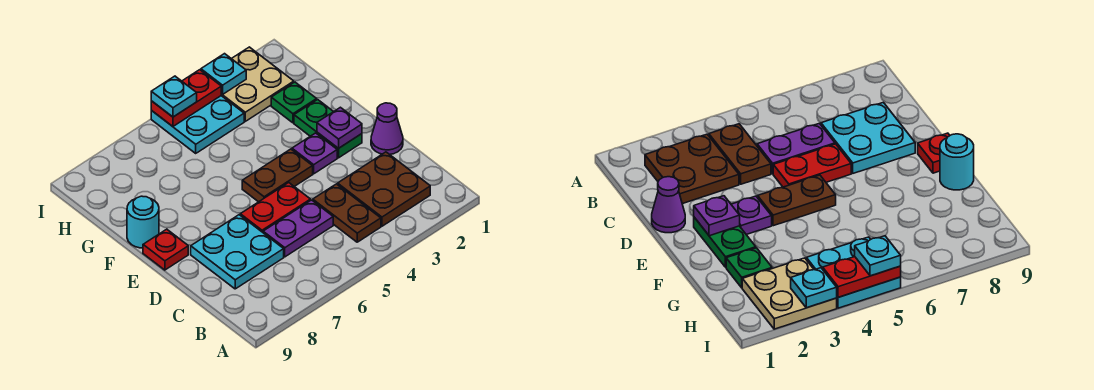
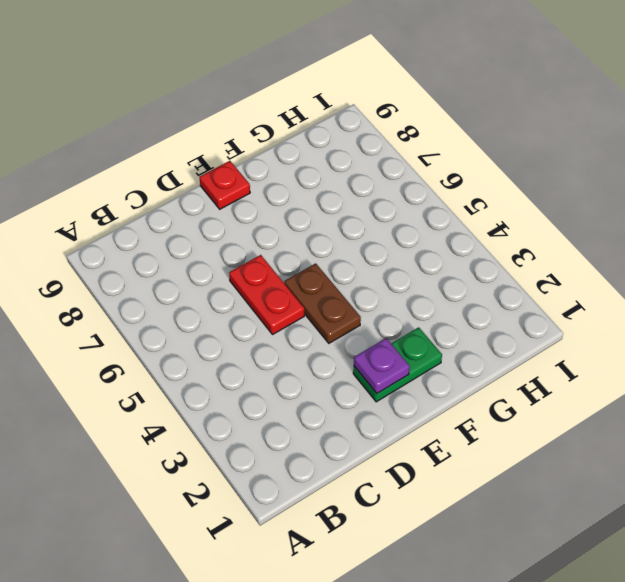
none -> brown plate B2:C3 level 1
none -> brown plate B4:C4 level 1
none -> purple plate C5:C6 level 1

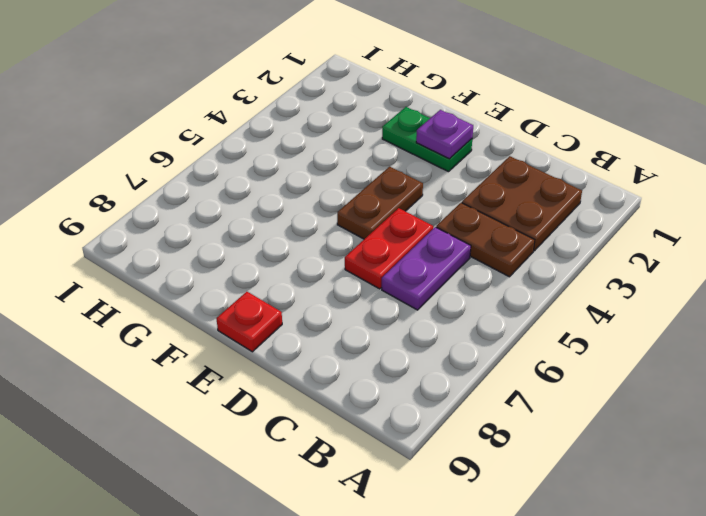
none -> cyan plate C7:D8 level 1
none -> purple cone D1 level 1
none -> purple plate E3 level 1

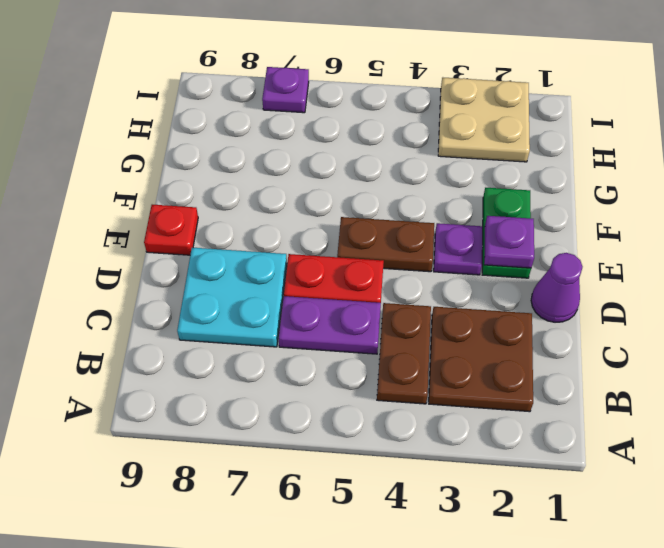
purple plate I7 level 1 -> none
none -> cyan round brick F9 level 1
none -> green plate G2 level 1
none -> cyan plate H4:I5 level 1

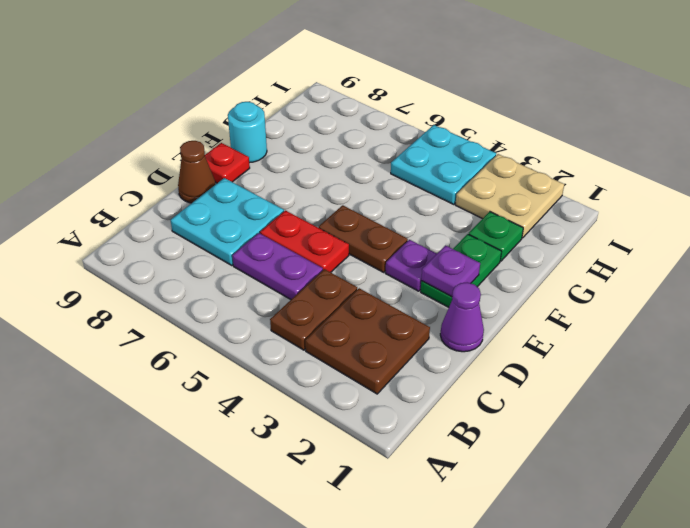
brown cone D9 level 1 -> none
none -> cyan plate I3 level 2
none -> red plate I4:I5 level 2
none -> cyan plate I5 level 3

